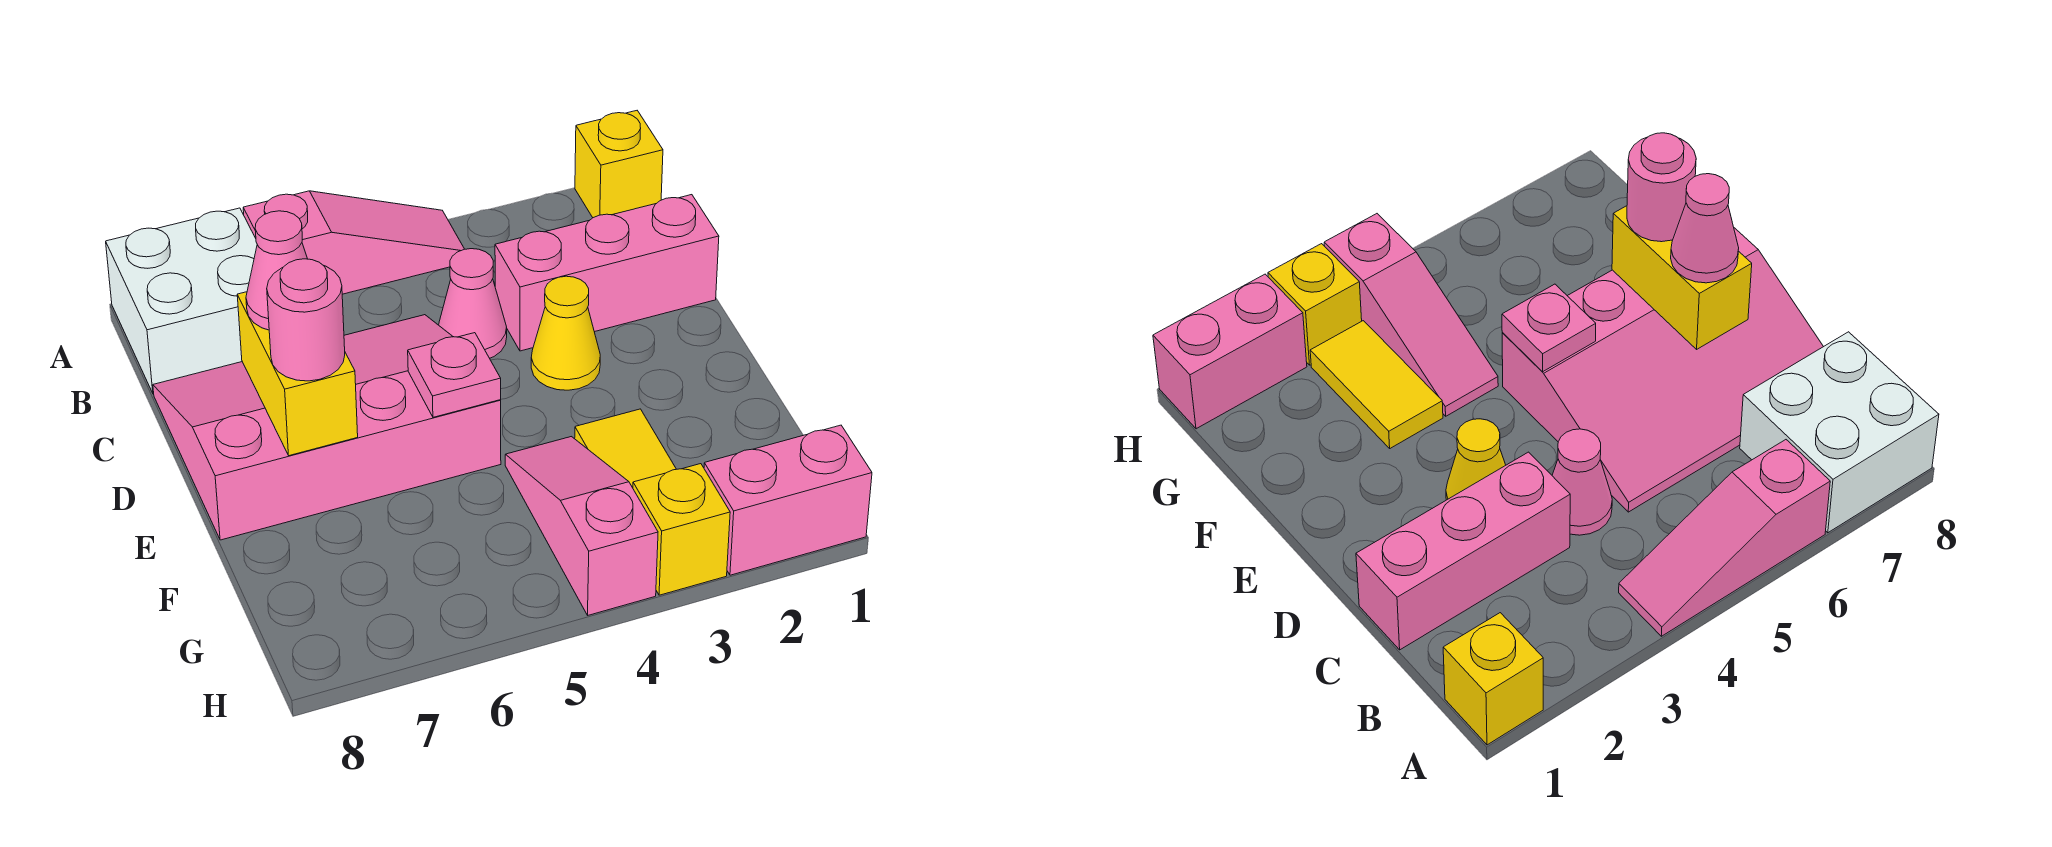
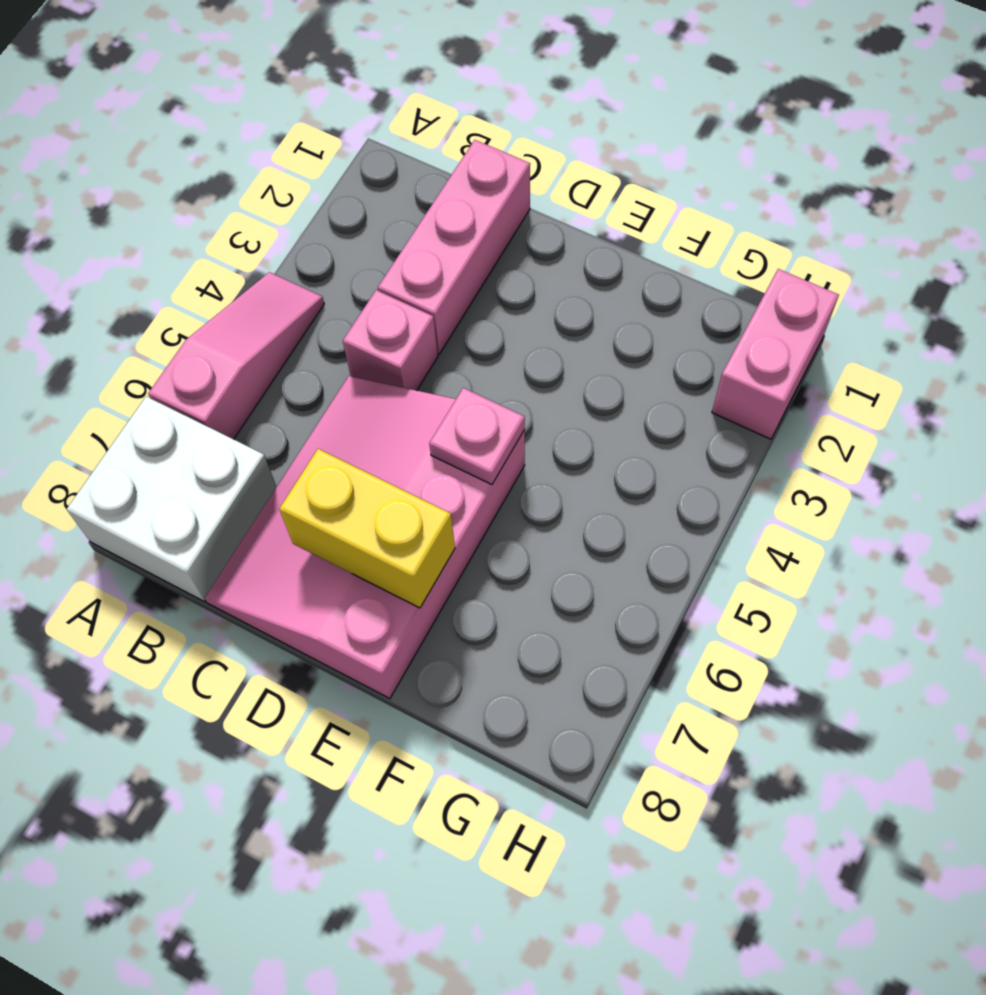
pink brick C4 level 1 -> pink cone C4 level 1
none -> yellow brick A1 level 1
none -> yellow cone D3 level 1
none -> yellow tile F3:G3 level 1

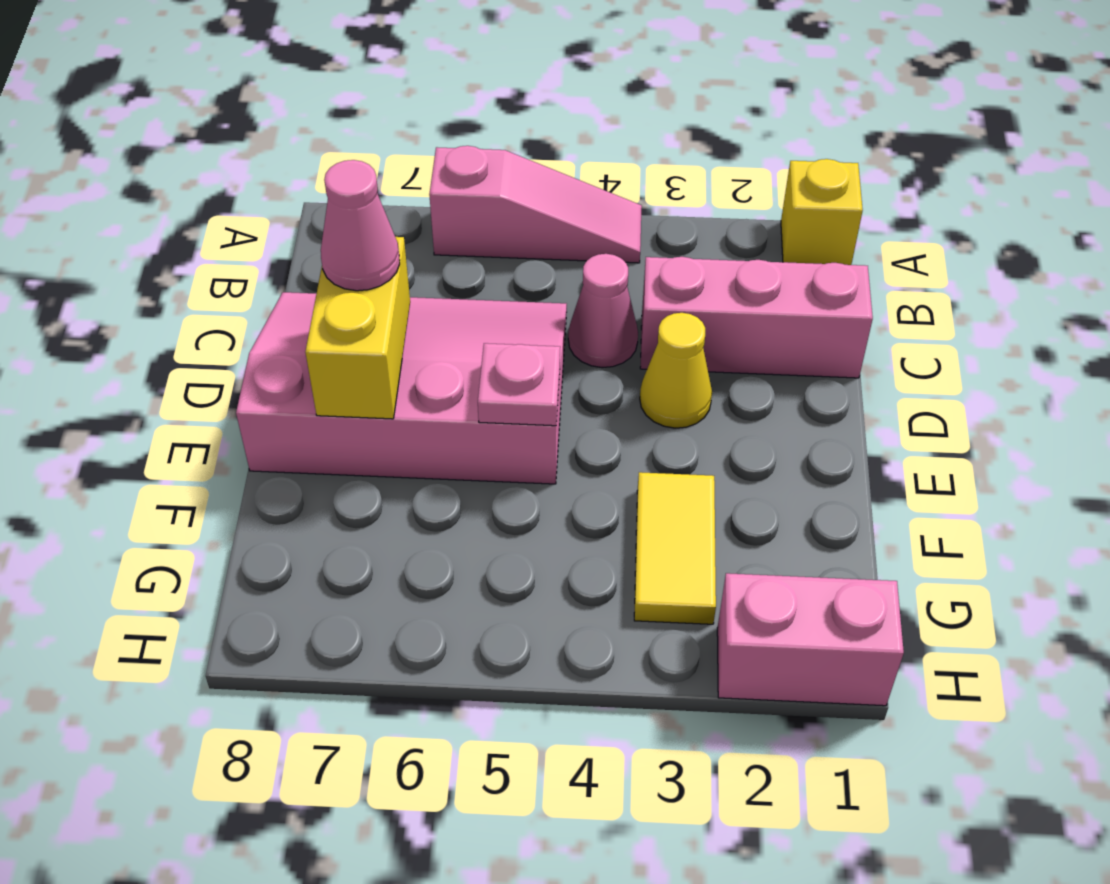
none -> white brick A7:B8 level 1
none -> pink slope F4:H4 level 1 top H
none -> yellow brick H3 level 1

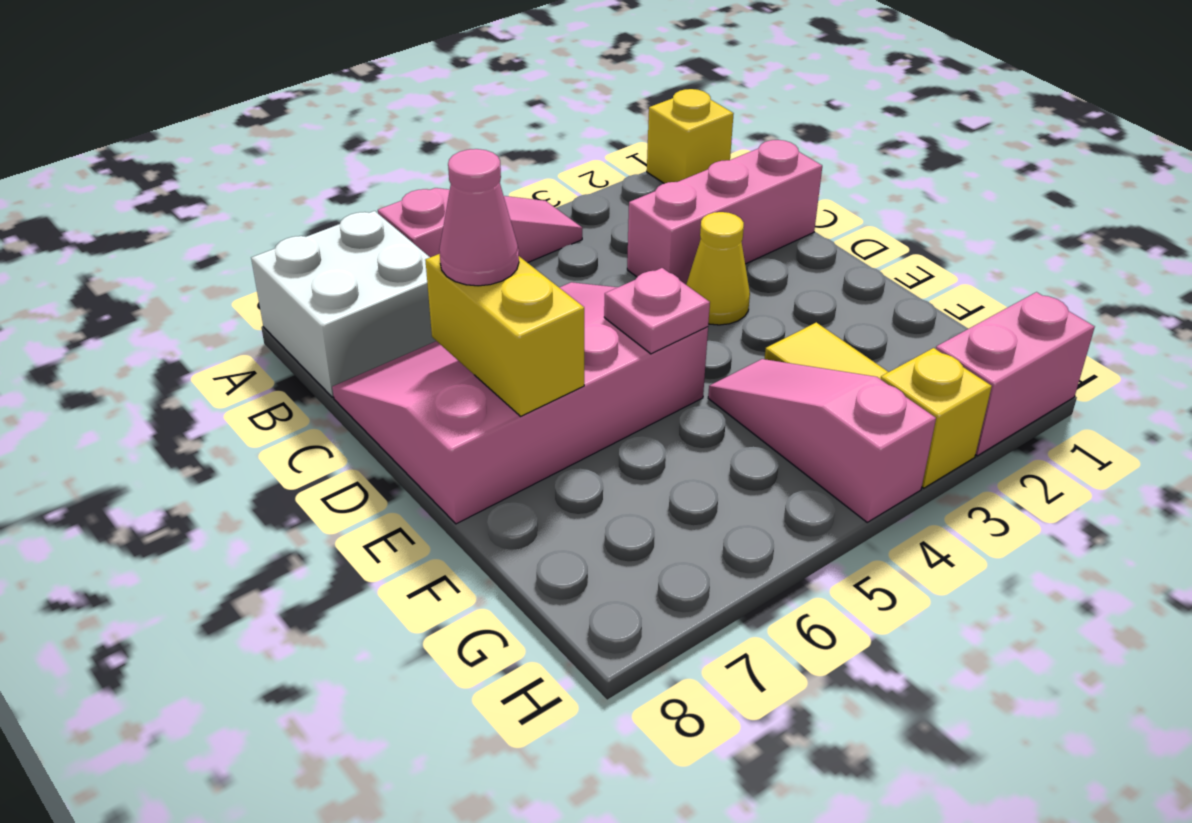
none -> pink cone C4 level 1
none -> pink round brick E7 level 3

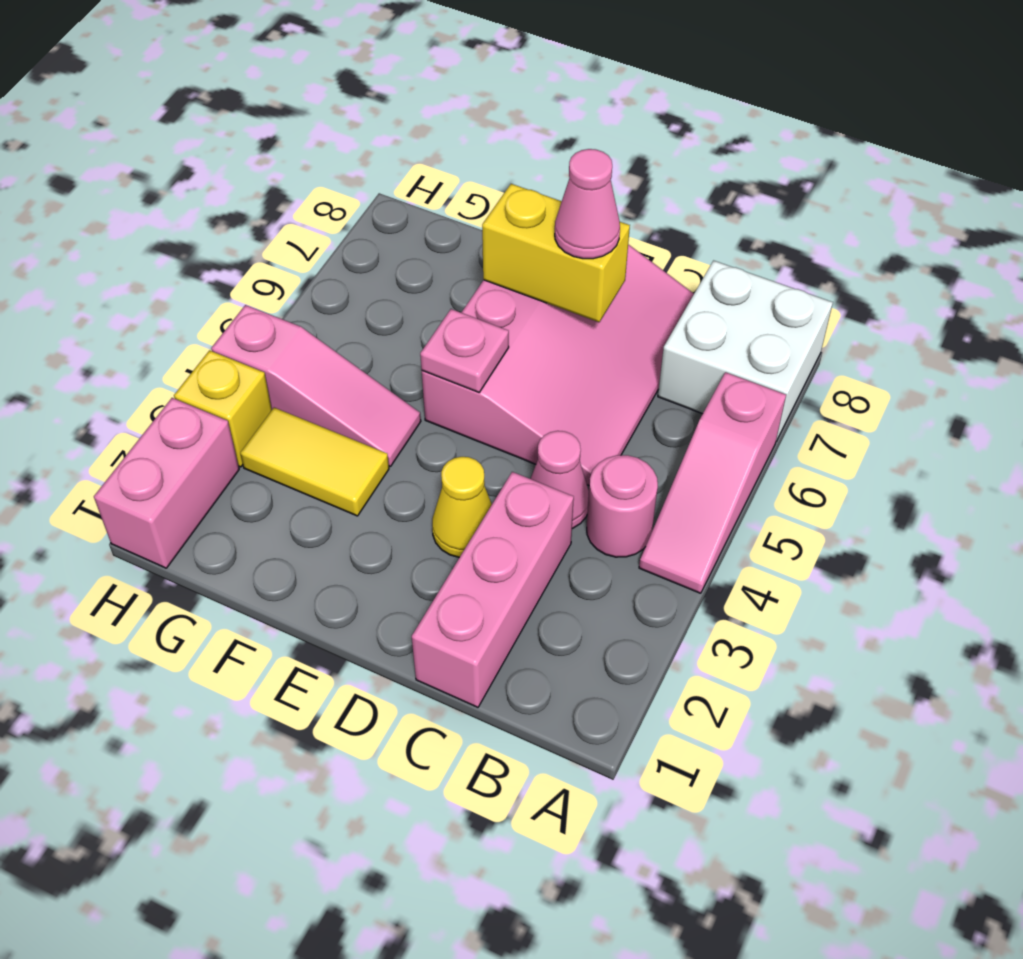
pink round brick B4 level 1 -> pink round brick E7 level 3
none -> yellow brick A1 level 1

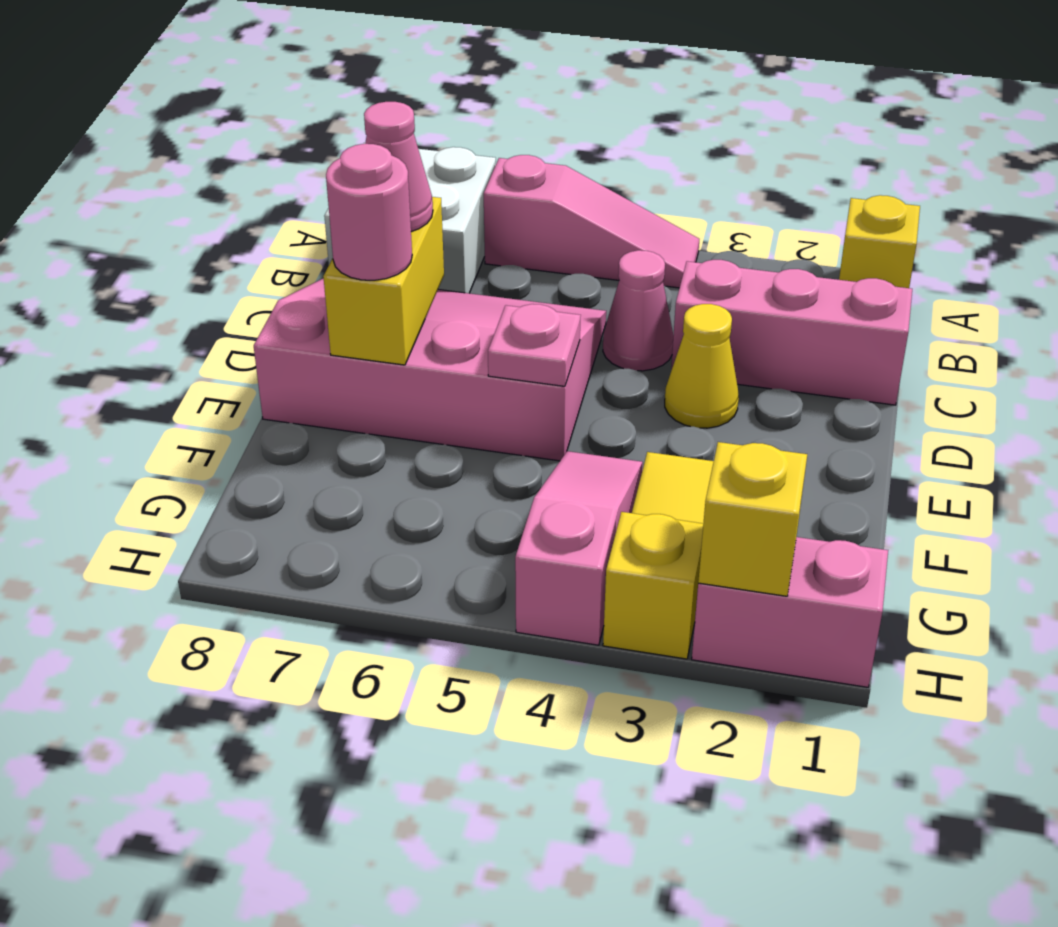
yellow brick H2 level 2 -> none

